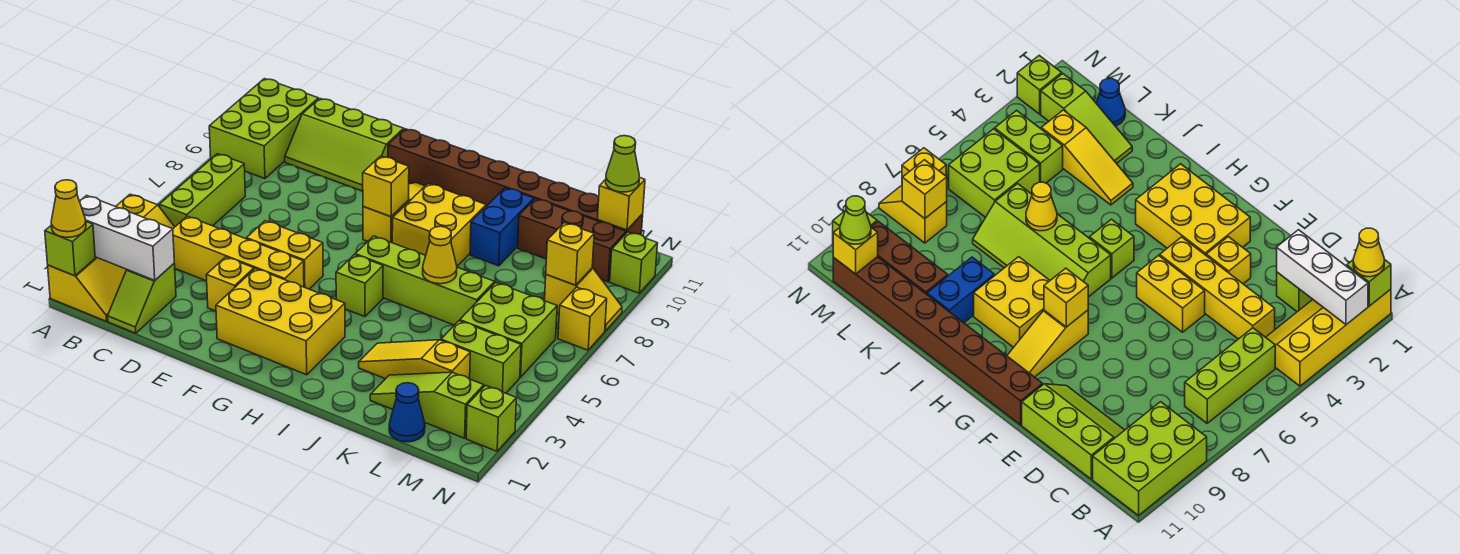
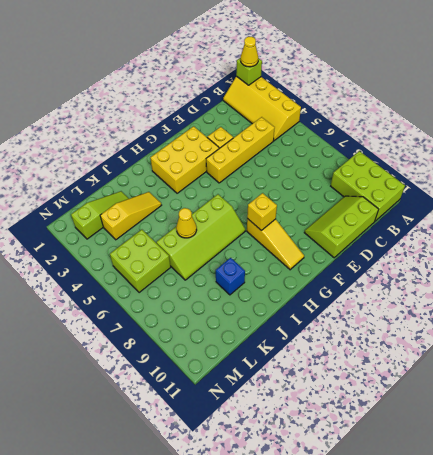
blue brick J9 level 1 -> blue brick J9:J10 level 1
none -> lime brick B5:B7 level 1
none -> lime slope C1:C2 level 1 top 2
none -> yellow brick E5:F5 level 1
none -> brown brick F11:M11 level 1

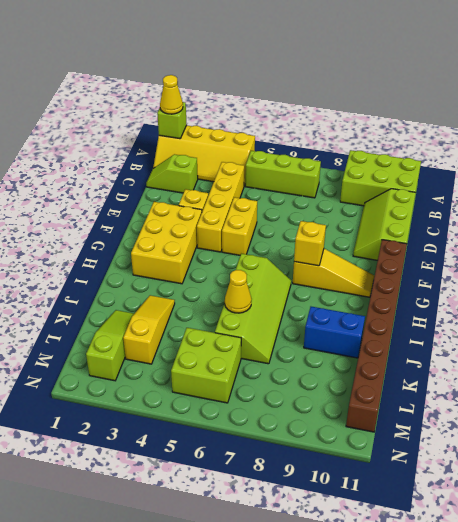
none -> lime brick H5 level 1
none -> yellow brick H8:I9 level 1
none -> brown brick K10:M10 level 1
none -> blue cone L1 level 1

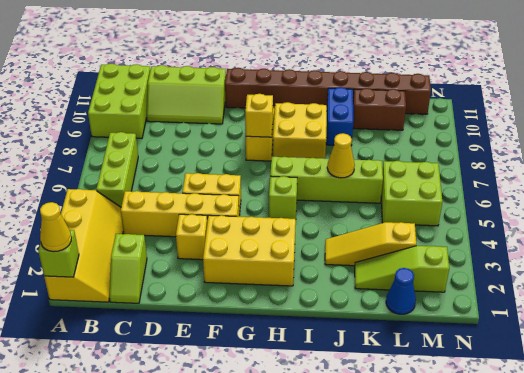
brown brick K10:L10 level 1 -> brown brick K10:M10 level 1
none -> lime brick L4:M4 level 1
none -> yellow slope M8:N8 level 1 top M
none -> lime brick N2 level 1
none -> yellow brick N7 level 1

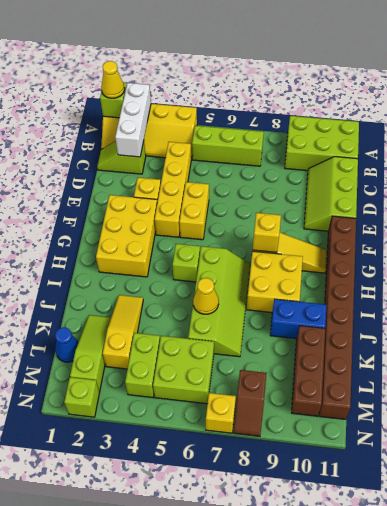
brown slope M8:N8 level 1 top M -> yellow slope M8:N8 level 1 top M
none -> lime brick N10 level 1
none -> yellow brick M8 level 2
none -> yellow brick M11 level 2
none -> lime cone M11 level 3

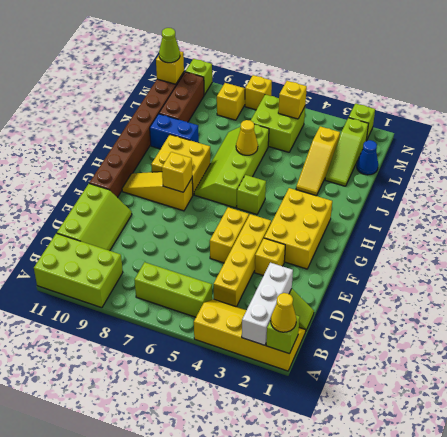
yellow brick M5 level 2 -> yellow brick M8 level 2
none -> lime brick L4:M4 level 1

